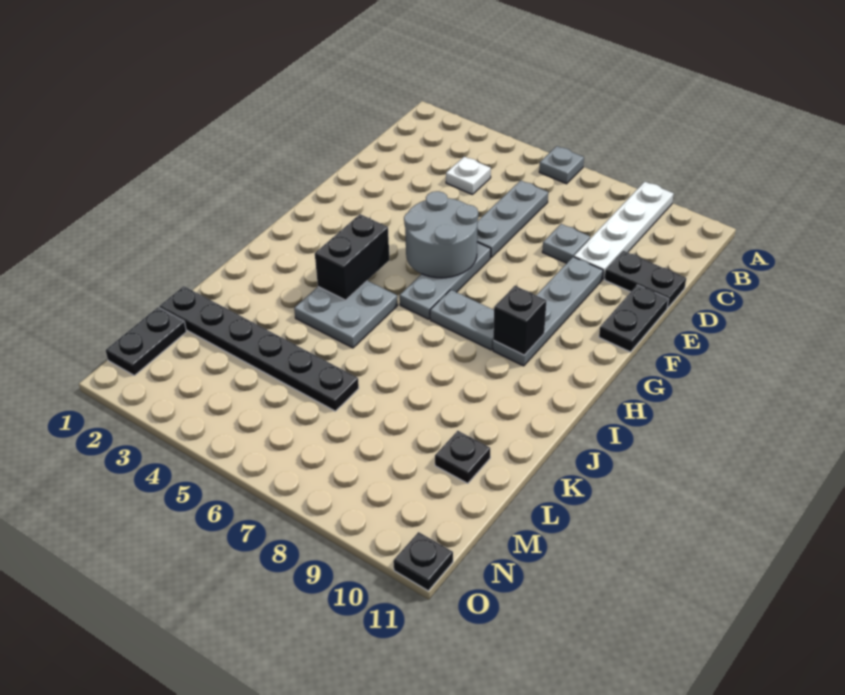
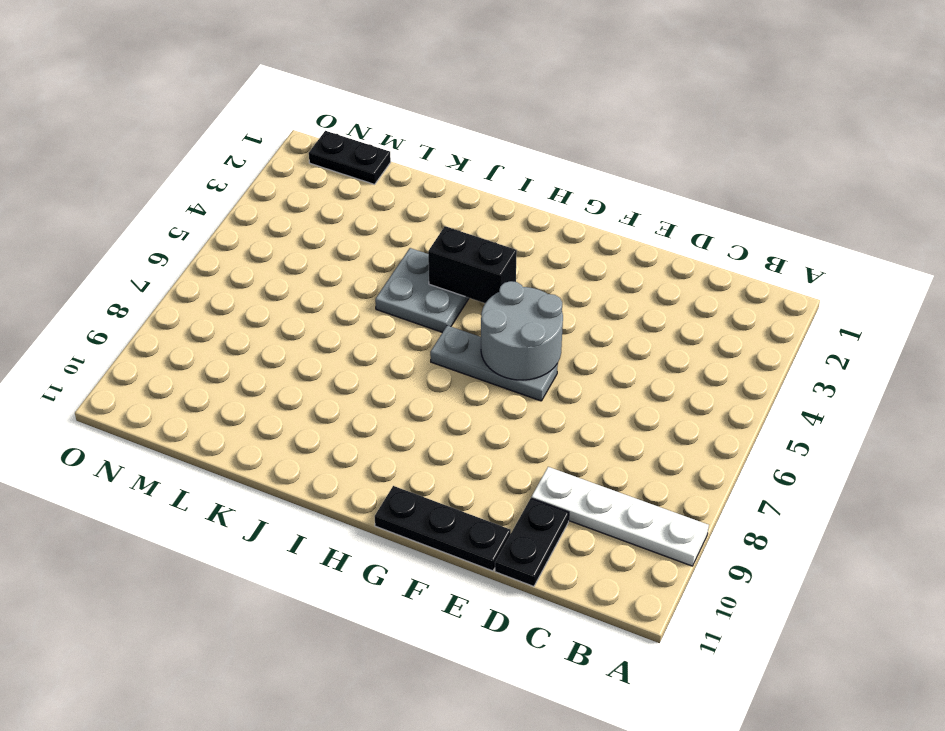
black plate E11:G11 level 1 -> black plate E11:F11 level 1
none -> grey plate A6 level 1
none -> white plate C4 level 1
none -> grey plate C6:E6 level 1

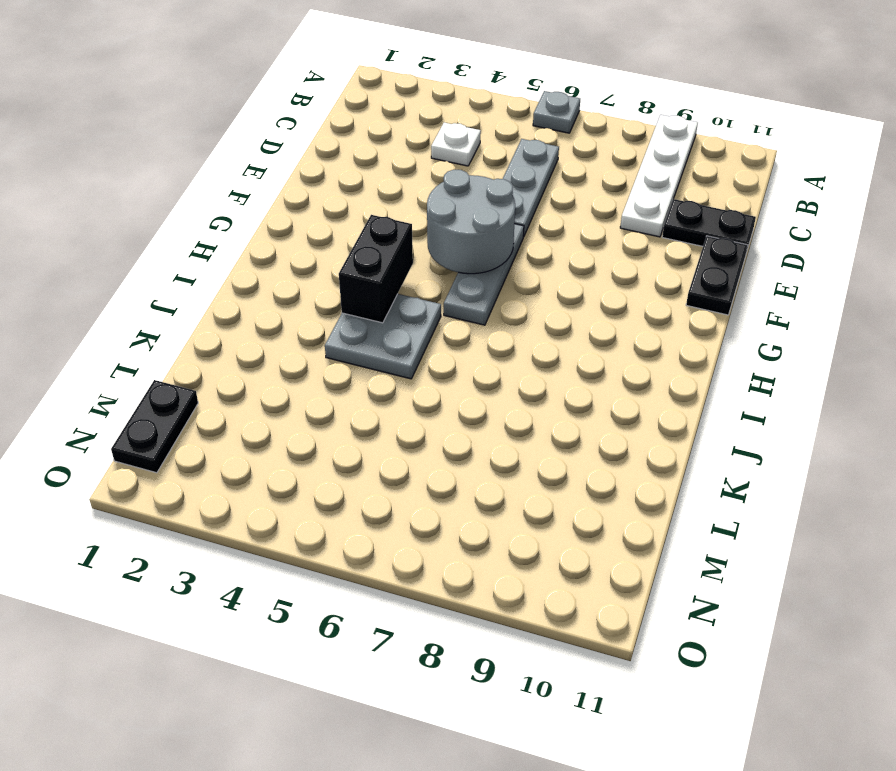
none -> grey plate D8 level 1
none -> grey plate E9:H9 level 1
none -> grey plate H7:H8 level 1

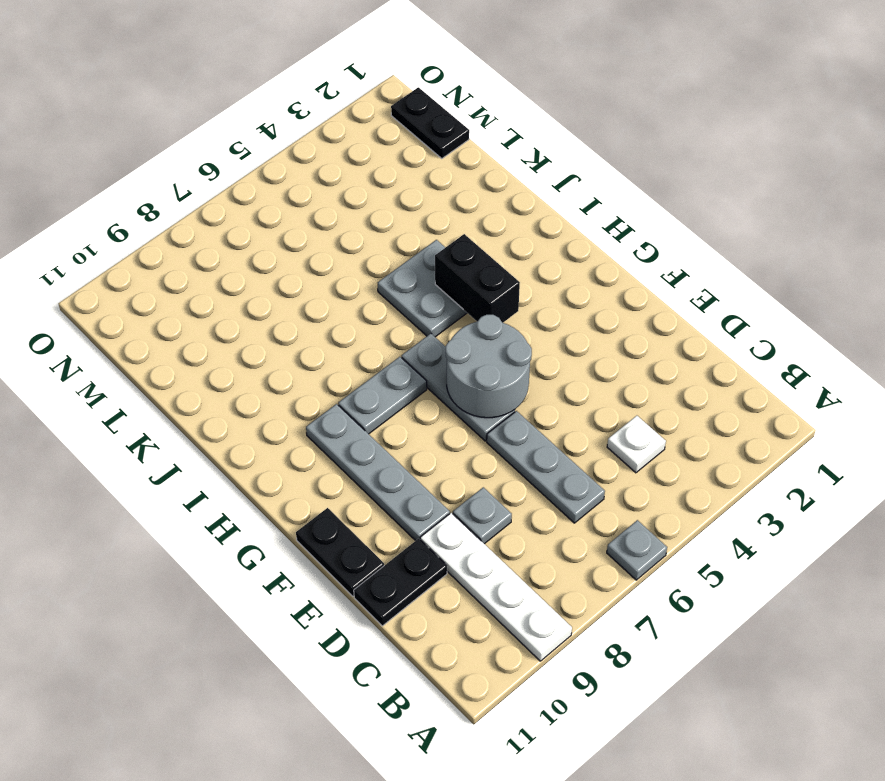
none -> black plate L1:L6 level 1
none -> black plate L10 level 1
none -> black plate O11 level 1

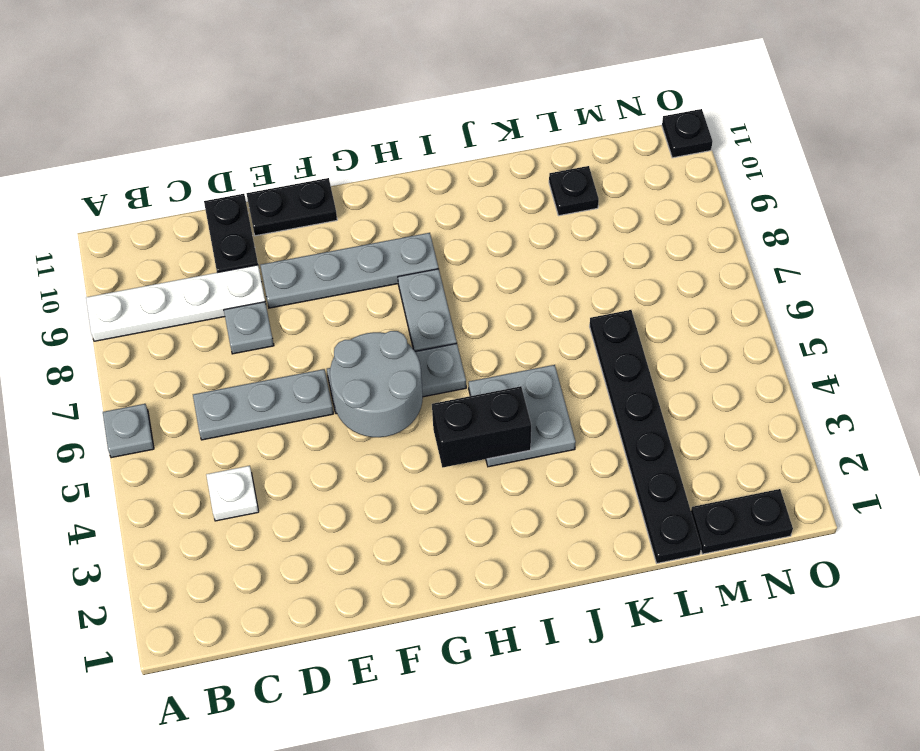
none -> black brick H9 level 2

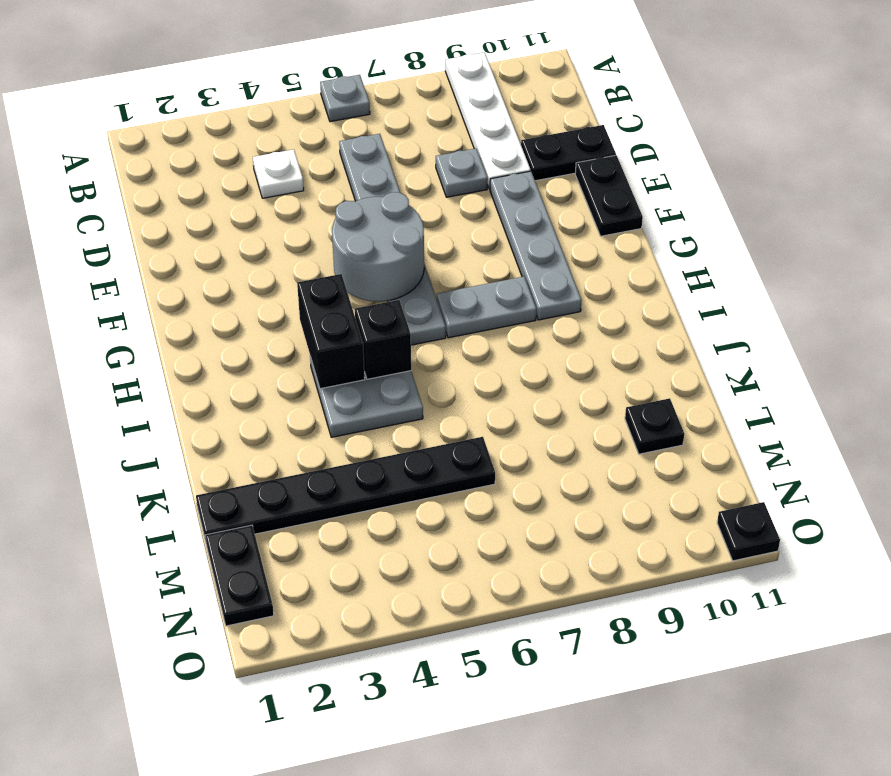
black brick I5 level 2 -> black brick H9 level 2

